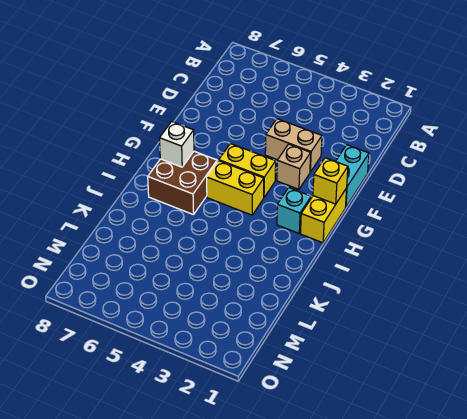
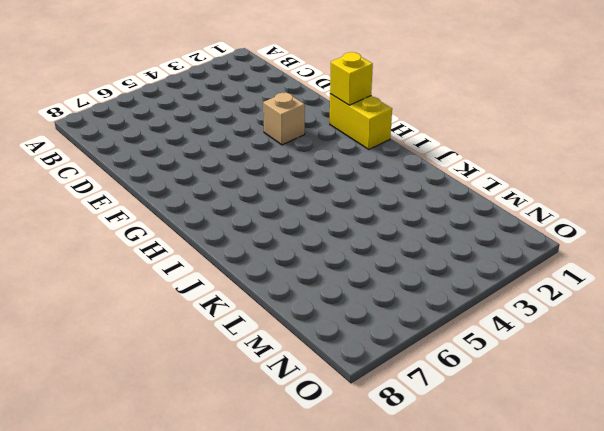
none -> cyan brick E1:F1 level 1
none -> tan brick E3:E4 level 1

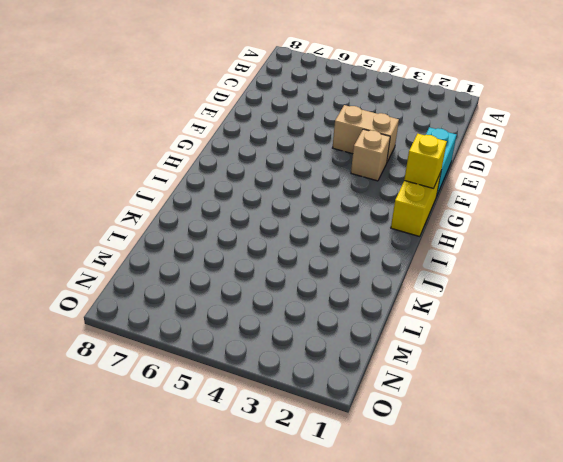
none -> yellow brick G4:G5 level 1
none -> cyan brick H2 level 1

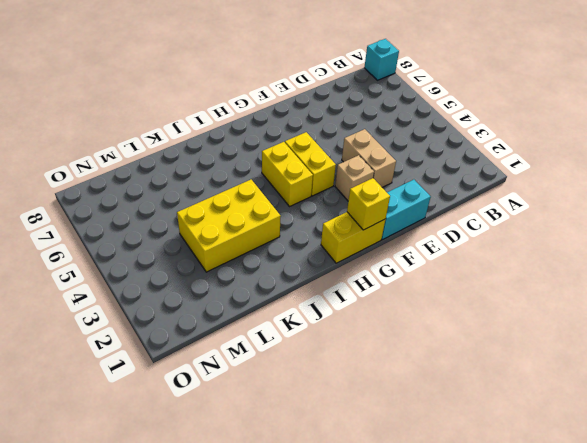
cyan brick A8 level 1 -> cyan brick H2 level 1
yellow brick J3:L4 level 1 -> none
none -> brown brick H6:I7 level 1
none -> white brick H7 level 2

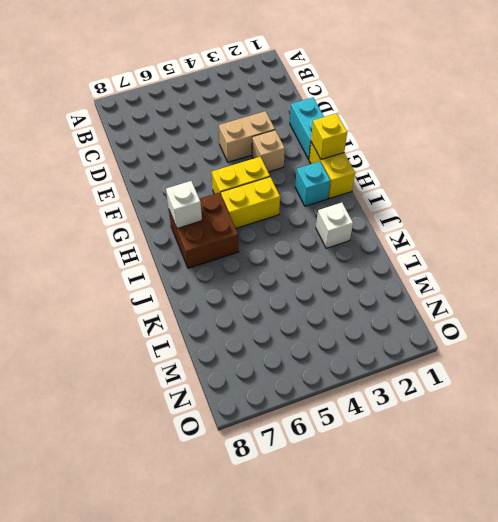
white brick J2 level 1 -> none

